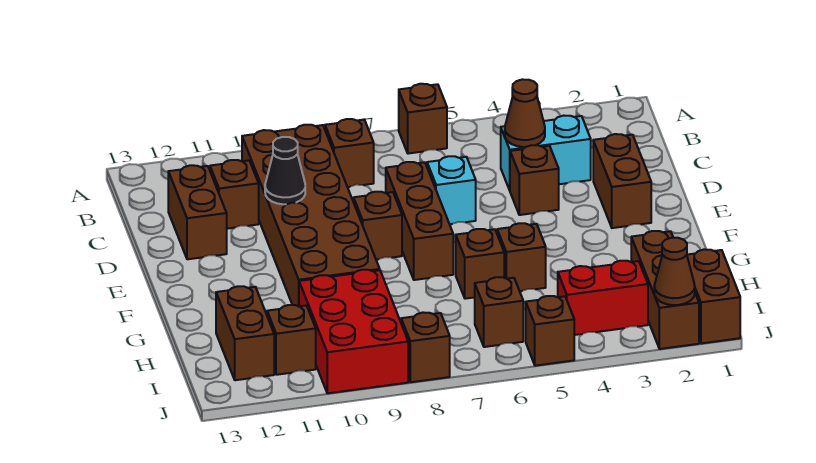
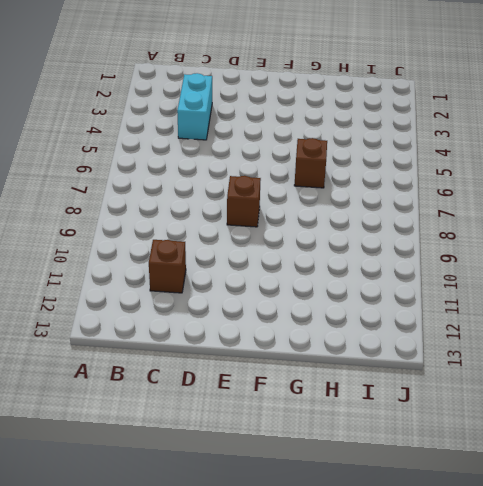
none -> brown brick A6 level 1
none -> brown brick B8 level 1
none -> brown brick B9:G10 level 1

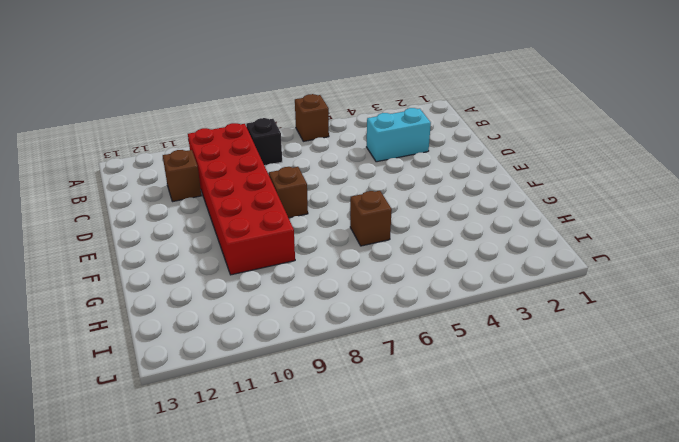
black brick B8 level 1 -> brown brick B8 level 1
red brick B9:G10 level 1 -> brown brick B9:G10 level 1
none -> brown brick C12:D12 level 1
none -> brown brick D2:E2 level 1
none -> brown brick D4 level 1

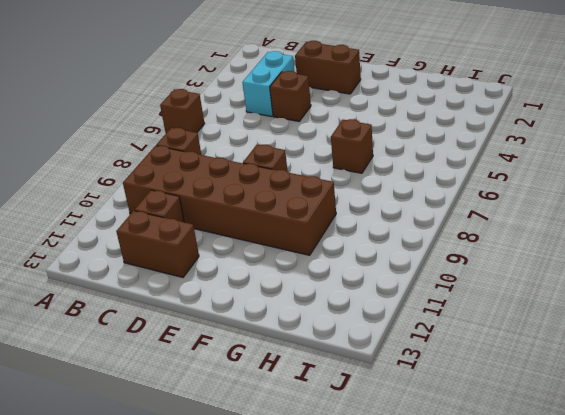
none -> cyan brick D6 level 1
none -> brown brick D7:F7 level 1
none -> brown brick G5 level 1

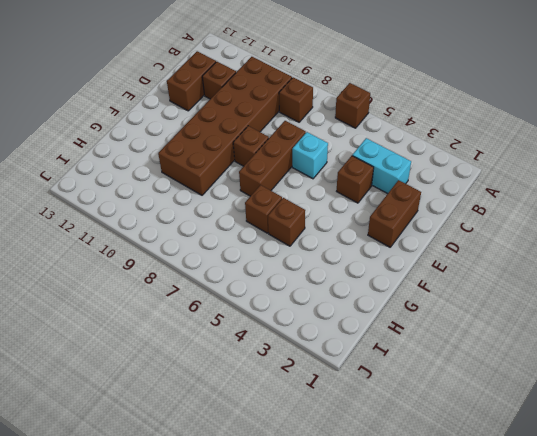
none -> brown brick H2:J2 level 1
none -> red brick H9:J10 level 1
none -> brown brick H12:I12 level 1

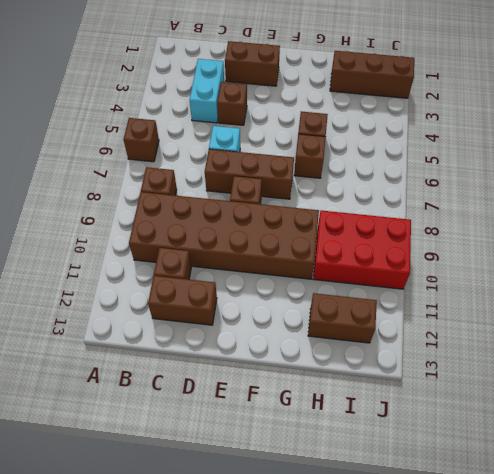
none -> brown brick I1:J1 level 1
none -> red brick I3:I4 level 1
none -> brown brick I6 level 1

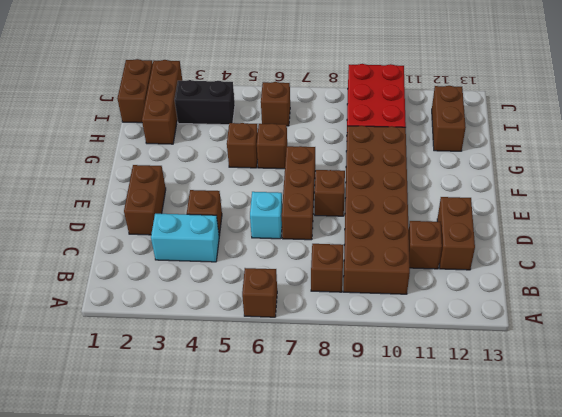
black brick I3:I4 level 1 -> red brick I3:I4 level 1
none -> brown brick I11 level 1
none -> brown brick J5 level 1
none -> brown brick J8 level 1

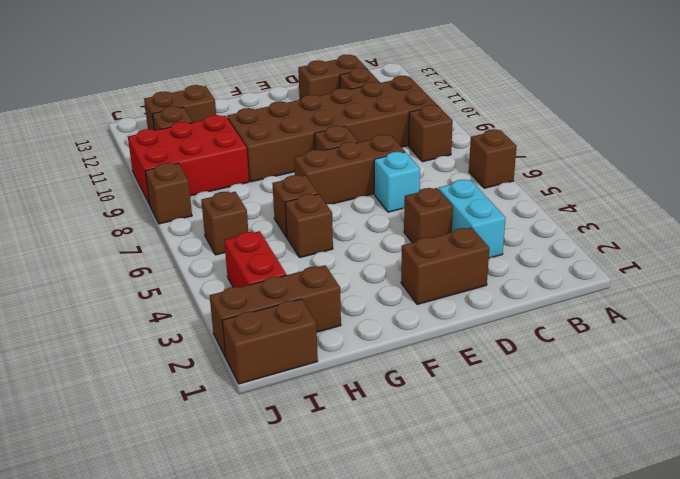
none -> brown brick J5 level 1
none -> brown cone C4 level 2
none -> black cone D10 level 2

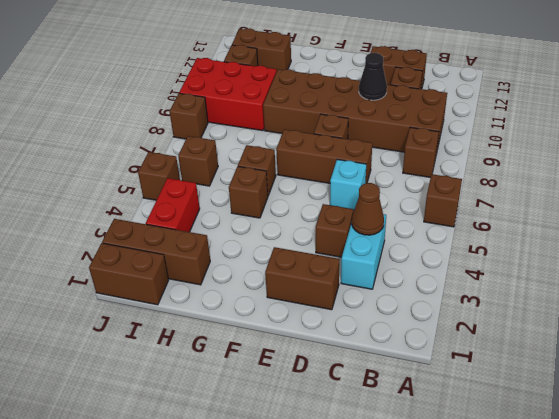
none -> brown cone J2 level 2

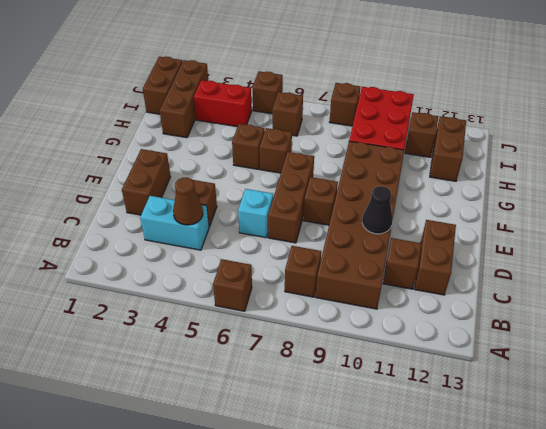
none -> brown cone J2 level 2

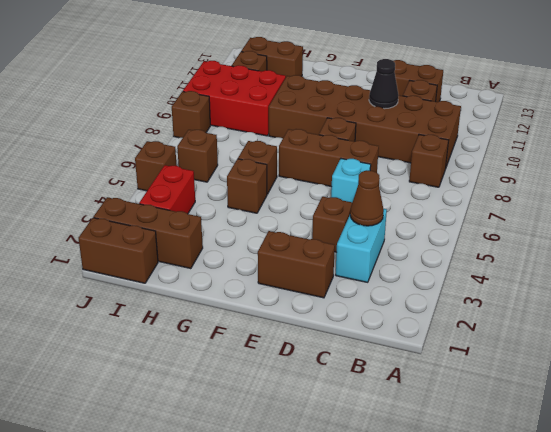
none -> brown brick A6 level 1
none -> brown cone J2 level 2

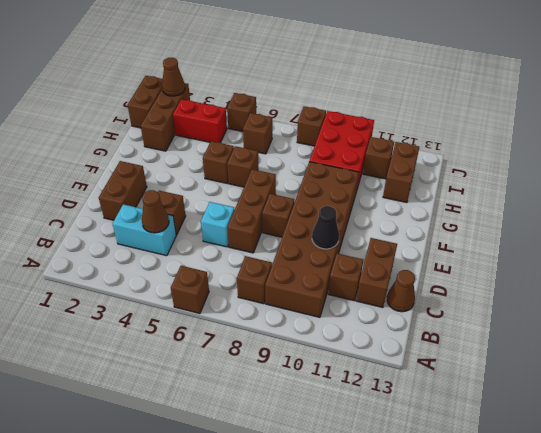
brown cone C13 level 1 -> none

